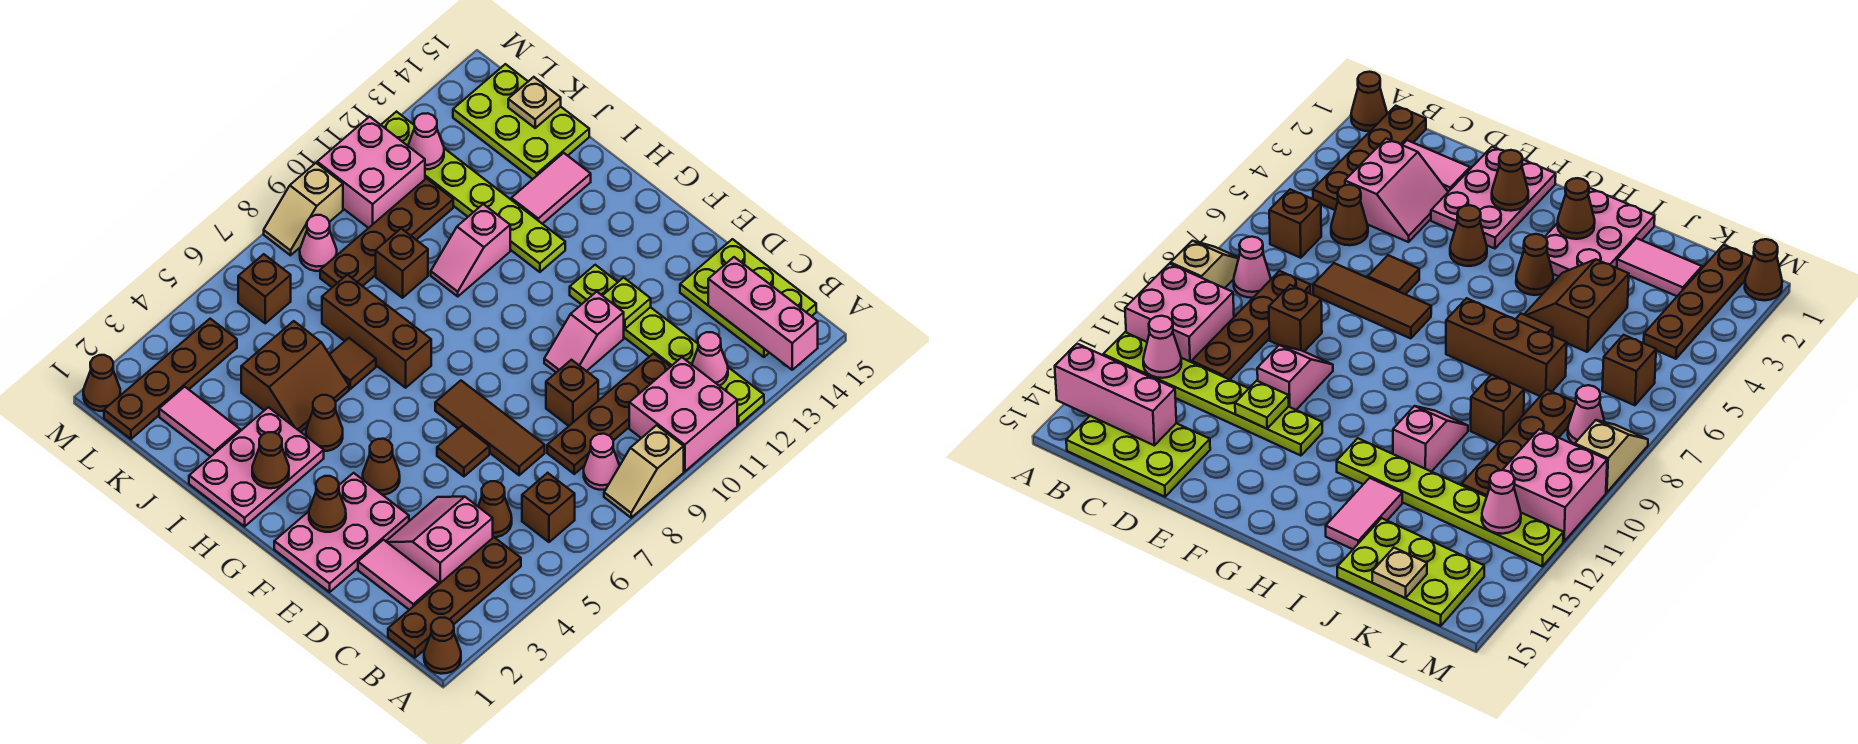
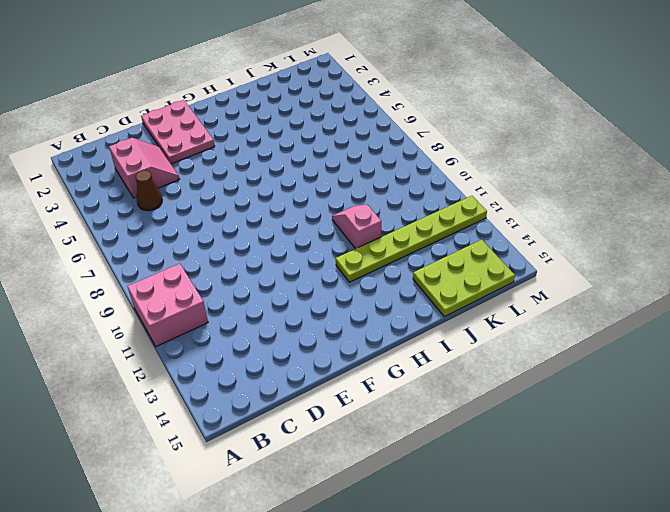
none -> brown cone A1 level 1
none -> tan slope A8:A9 level 1 top 9
none -> lime plate A12:F12 level 1
none -> brown plate B1:B4 level 1

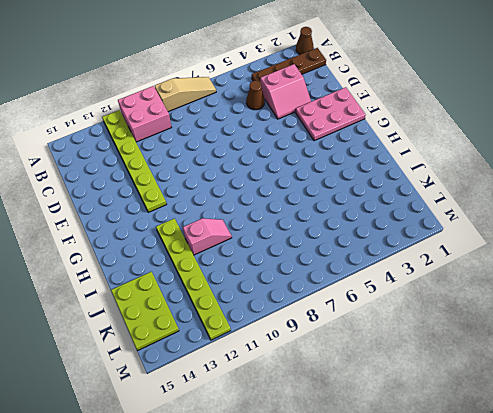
tan slope A7:A9 level 1 top 9 -> tan slope A8:A9 level 1 top 9
none -> brown brick B6 level 1
none -> pink cone B8 level 1
none -> lime plate B14:D15 level 1
none -> pink tile C2:D2 level 1

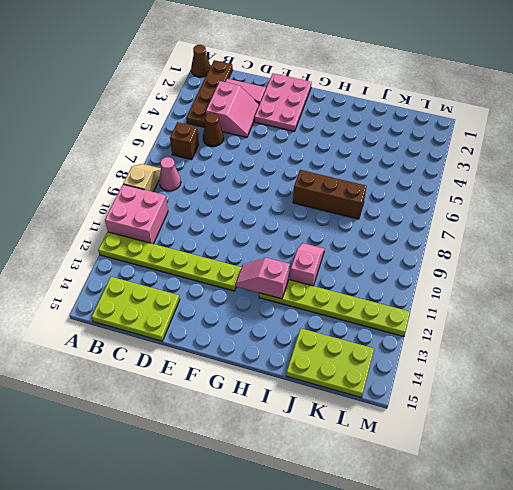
pink slope G12:H12 level 2 top H -> pink slope E10:E11 level 1 top 11
none -> brown plate C8:C11 level 1
none -> brown tile D7:F7 level 1
none -> brown brick D9 level 1
none -> brown tile E6 level 1

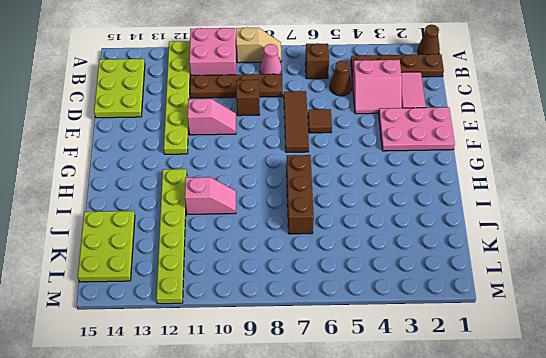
none -> brown cone F4 level 1
none -> pink plate H1:I3 level 1
none -> brown cone H4 level 1
none -> brown slope I4:J5 level 1 top J

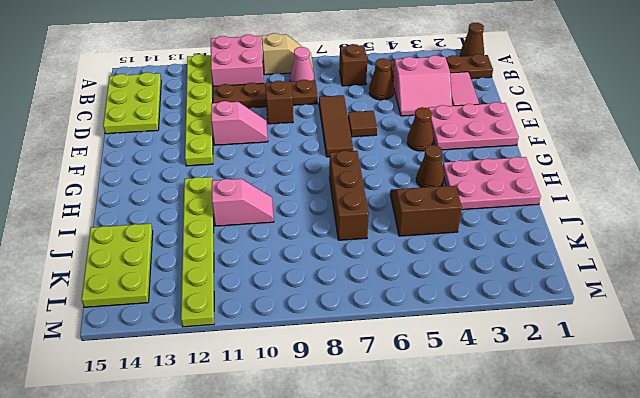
none -> brown tile I6 level 1
none -> pink tile I13:I14 level 1
none -> pink tile J2:K2 level 1
none -> brown brick J9 level 1

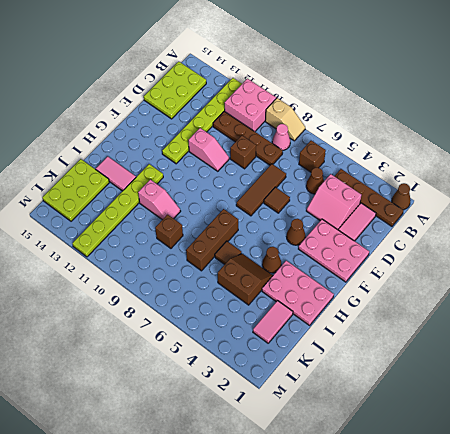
none -> brown plate K8:K11 level 1
none -> brown plate L1:L4 level 1
none -> brown brick L6 level 1
none -> pink cone L8 level 1

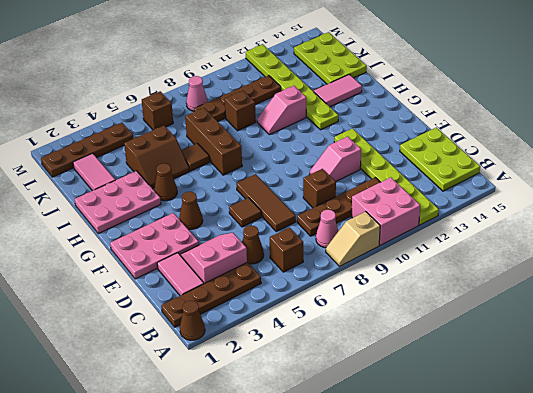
none -> pink brick L10:M11 level 1
none -> brown cone M1 level 1
none -> tan slope M8:M9 level 1 top 9
none -> pink brick A14:C14 level 2

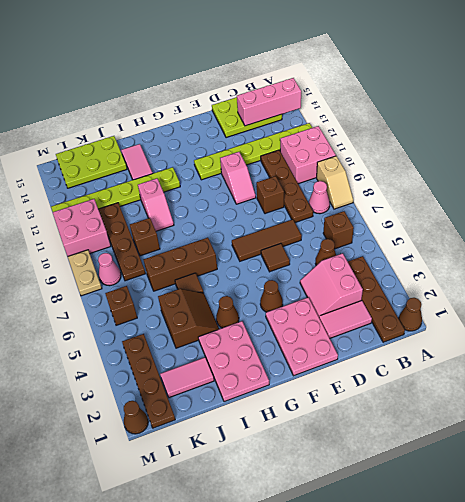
tan plate M8:M9 level 1 -> tan slope M8:M9 level 1 top 9
none -> pink cone B12 level 2
none -> lime plate E12 level 2
none -> brown cone F2 level 2
none -> brown cone H2 level 2

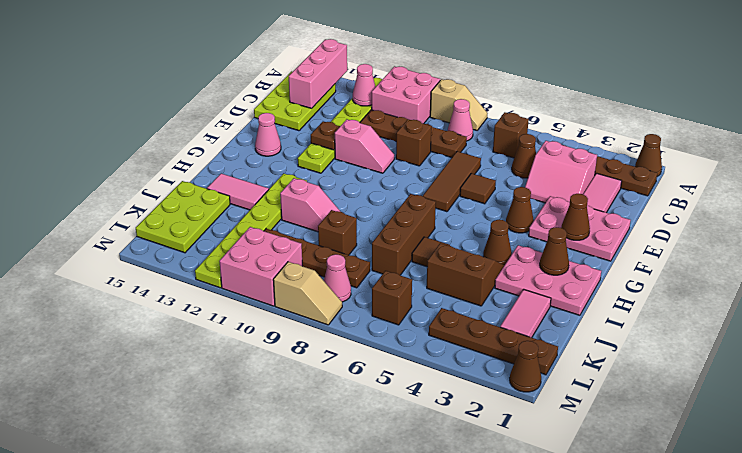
brown plate E12 level 2 -> lime plate E12 level 2
pink cone F14 level 1 -> pink cone L12 level 2
none -> tan plate K15 level 2

